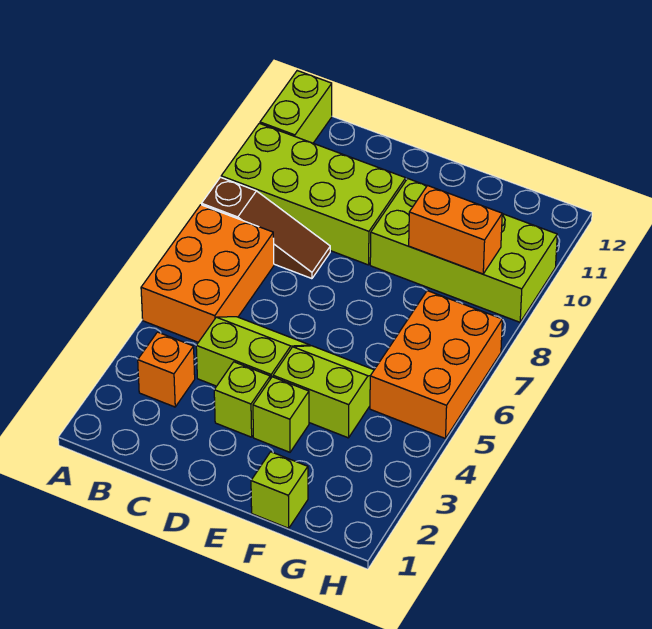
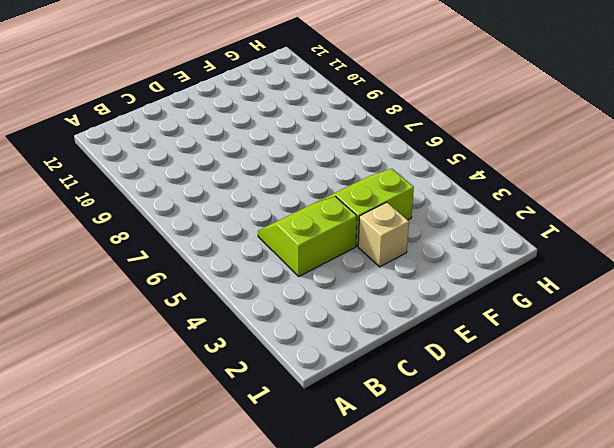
tan brick E3 level 1 -> lime brick E3 level 1
none -> orange brick A5:B7 level 1
none -> brown slope A8:C8 level 1 top A
none -> lime brick A9:D10 level 1

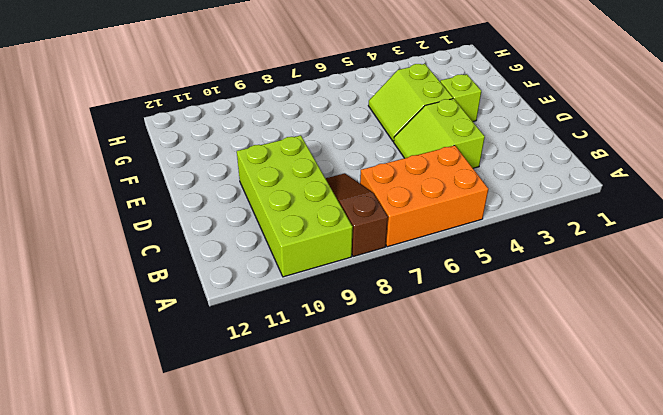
none -> lime brick A11:A12 level 1
none -> orange brick B3 level 1
none -> lime brick D3 level 1

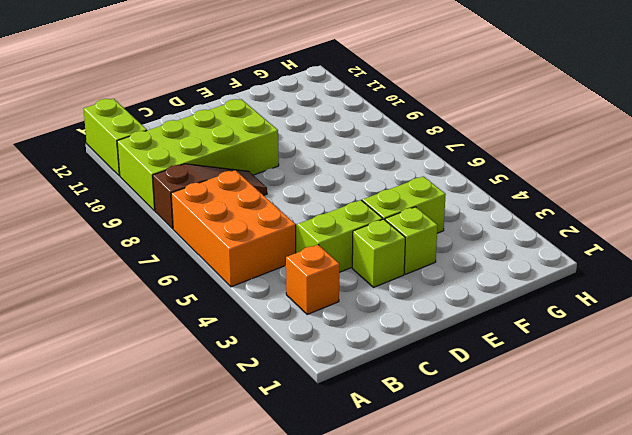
none -> lime brick E9:H10 level 1
none -> lime brick F1 level 1
none -> orange brick G5:H7 level 1

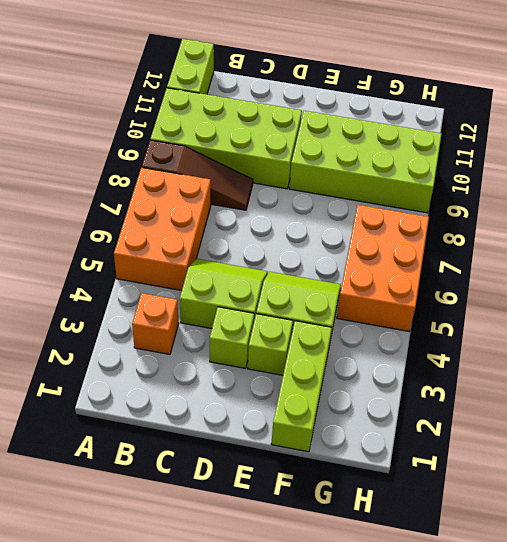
lime brick F1:F3 level 1 -> lime brick F1 level 1
none -> orange brick F9:G9 level 2

